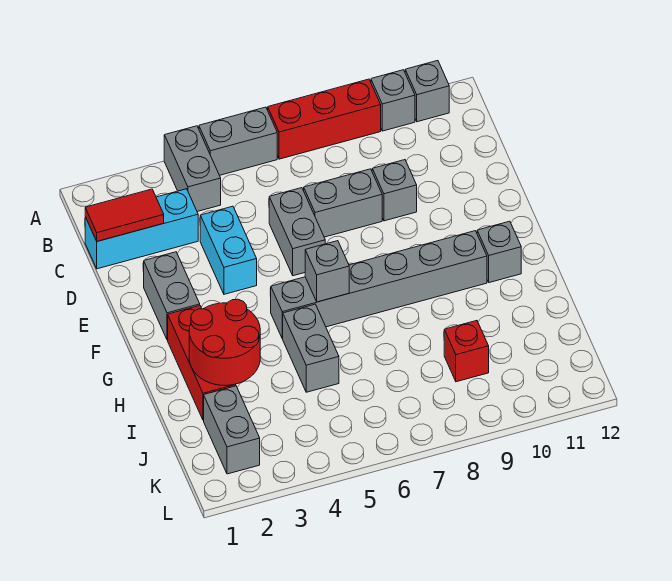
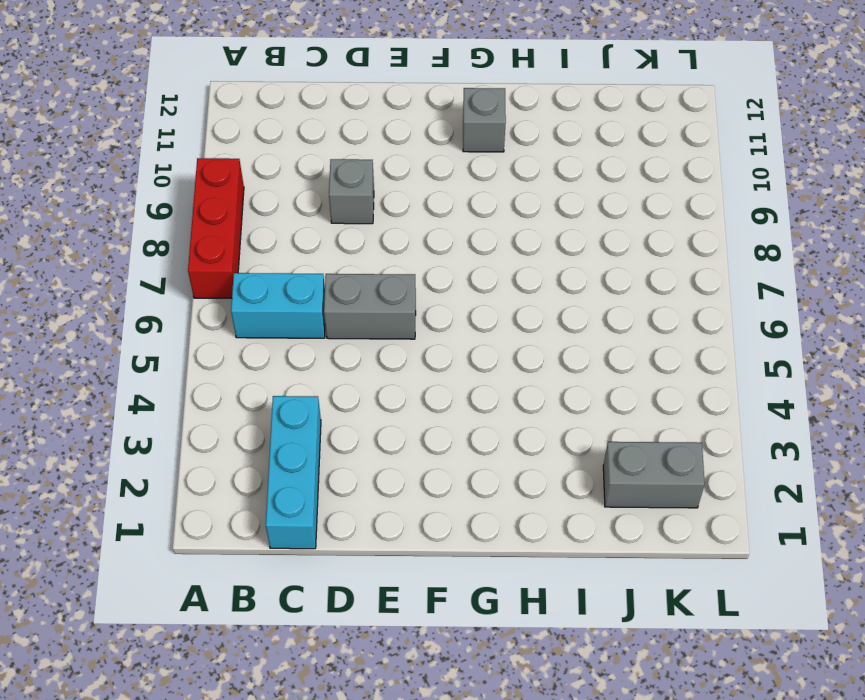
cyan brick B6:C6 level 1 -> cyan brick D4:E4 level 1
none -> grey brick A4:B4 level 1
none -> grey brick A5:A6 level 1
none -> grey brick A10 level 1

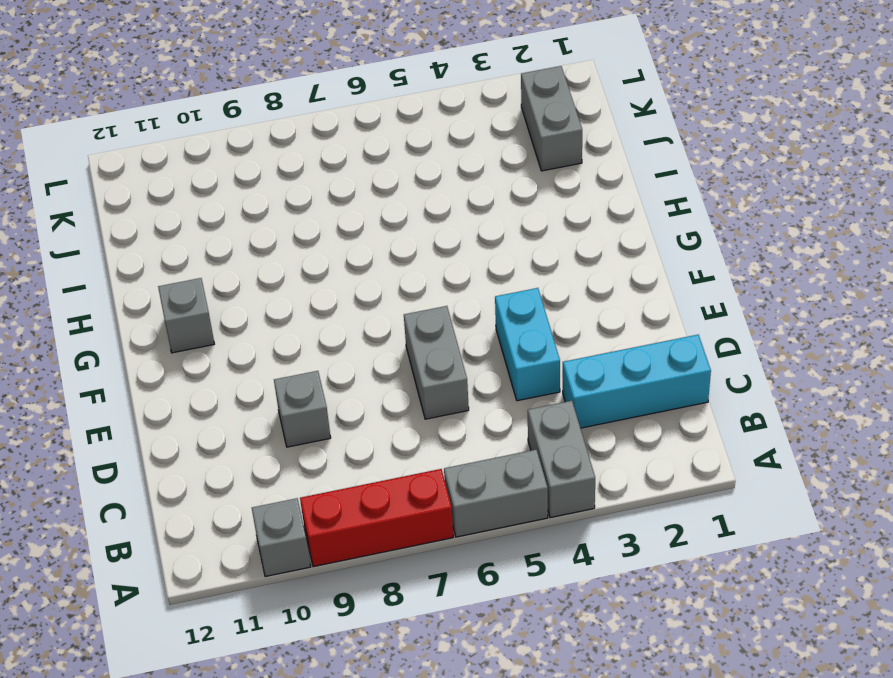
none -> grey brick A11 level 1
none -> grey brick D7:D8 level 1
none -> grey brick E2:F2 level 1

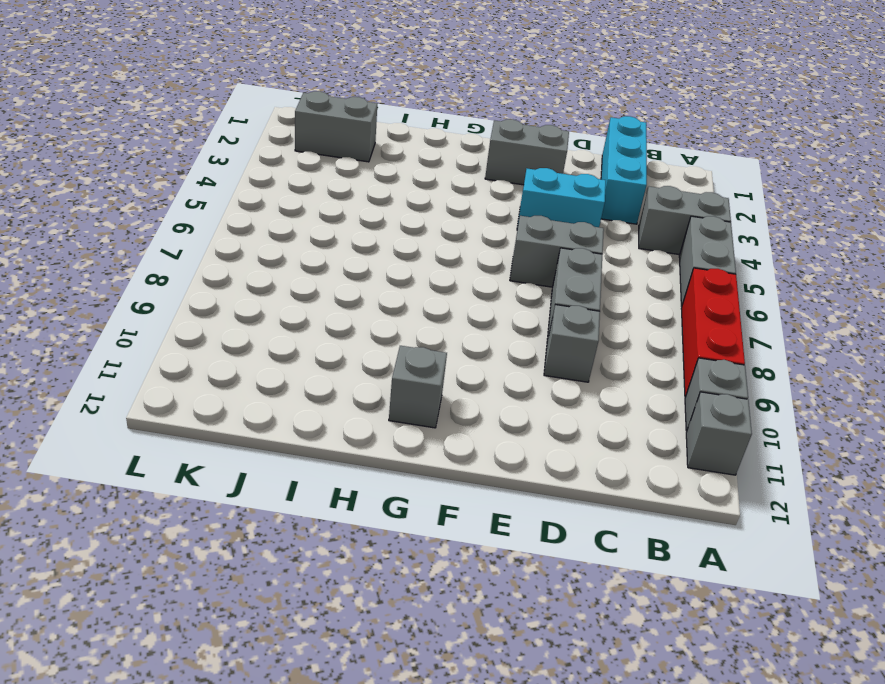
none -> red brick G2:I2 level 1
none -> grey brick G5:G10 level 1
none -> grey brick H5:I5 level 1

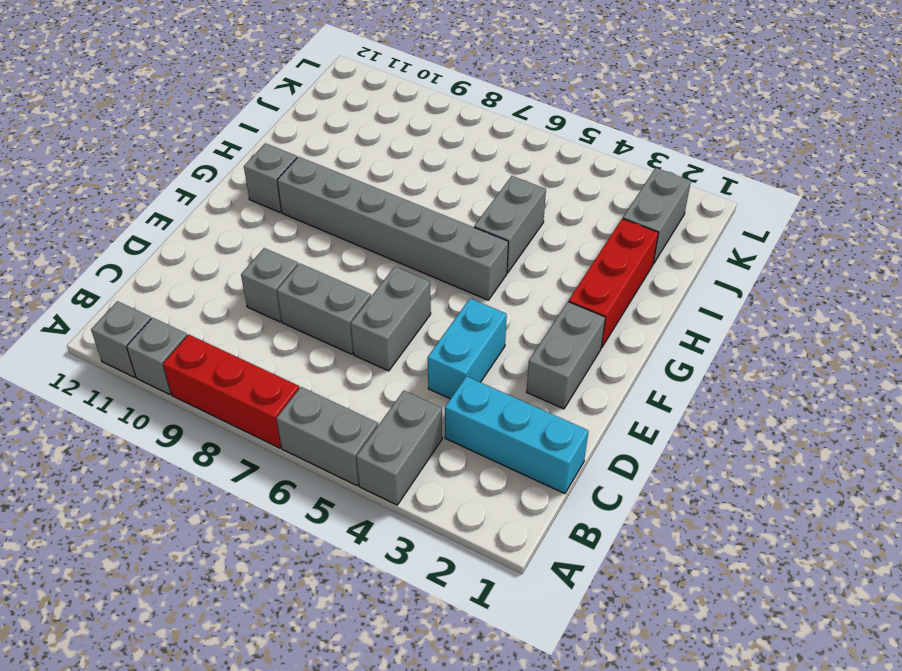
none -> red brick J9 level 1
none -> red tile C1:C2 level 2
none -> grey brick G6 level 2

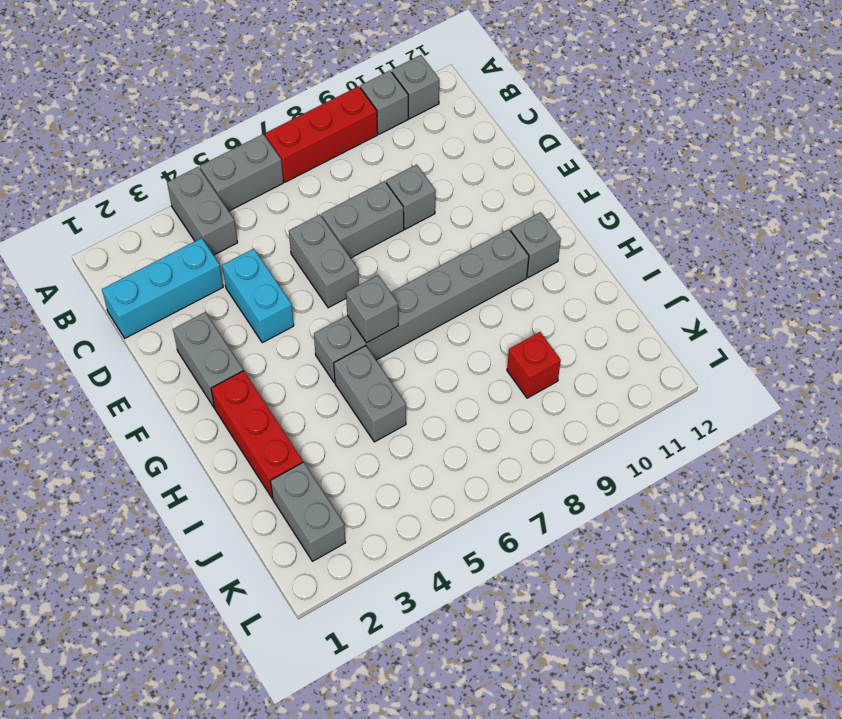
none -> red tile C1:C2 level 2
none -> red round brick H2:I3 level 2

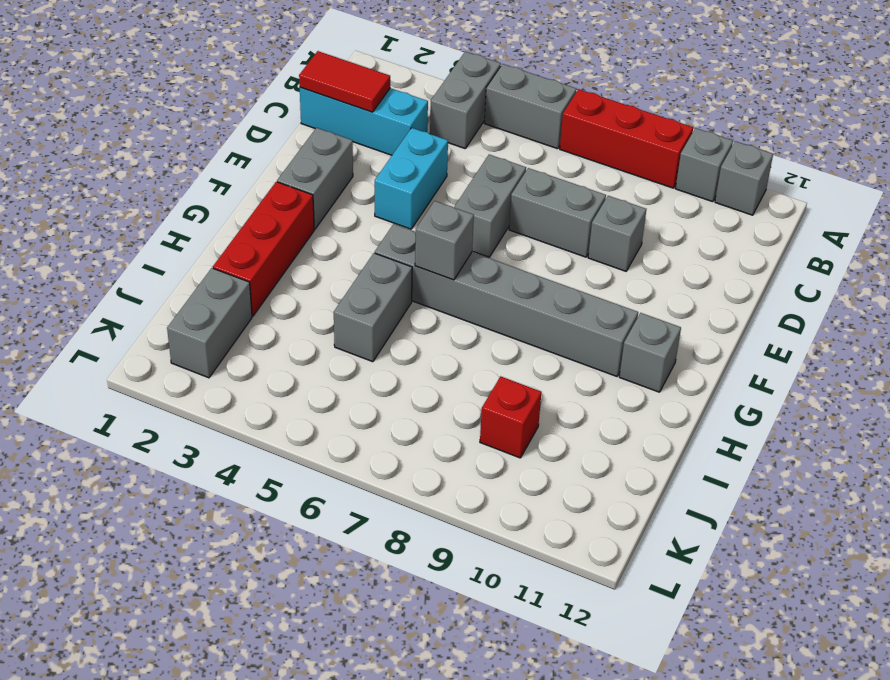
none -> red round brick H2:I3 level 2

